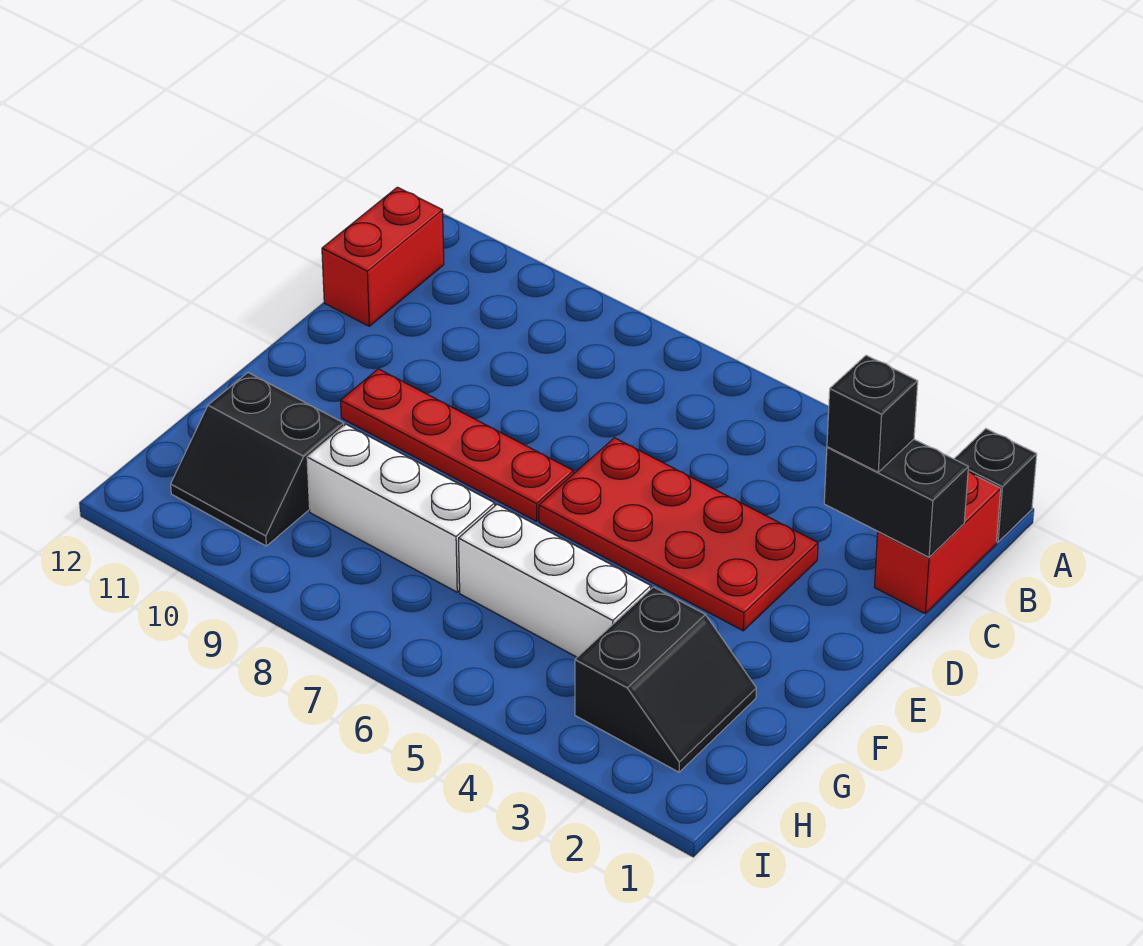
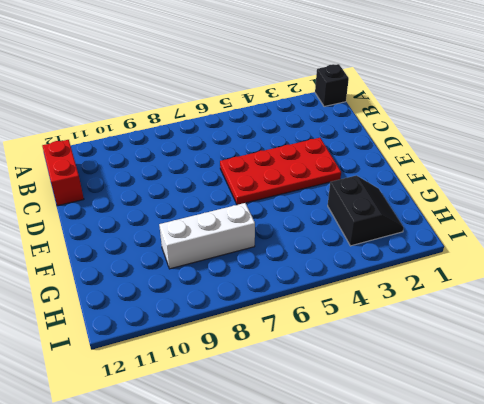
none -> red brick B1:C1 level 1
none -> red plate E7:E10 level 1

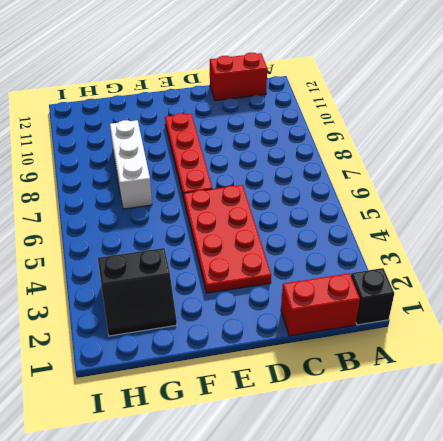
none -> white brick G4:G6 level 1
none -> black slope G10:H11 level 1 top G

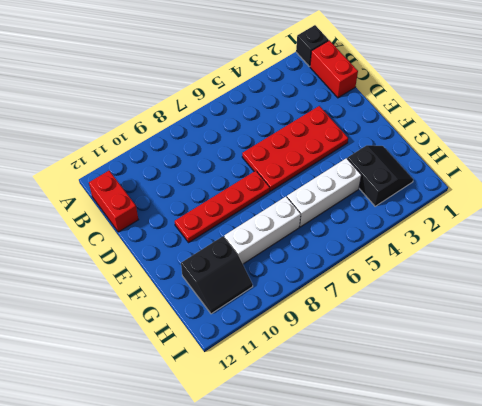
none -> black brick C1:C2 level 2
none -> black brick C2 level 3

